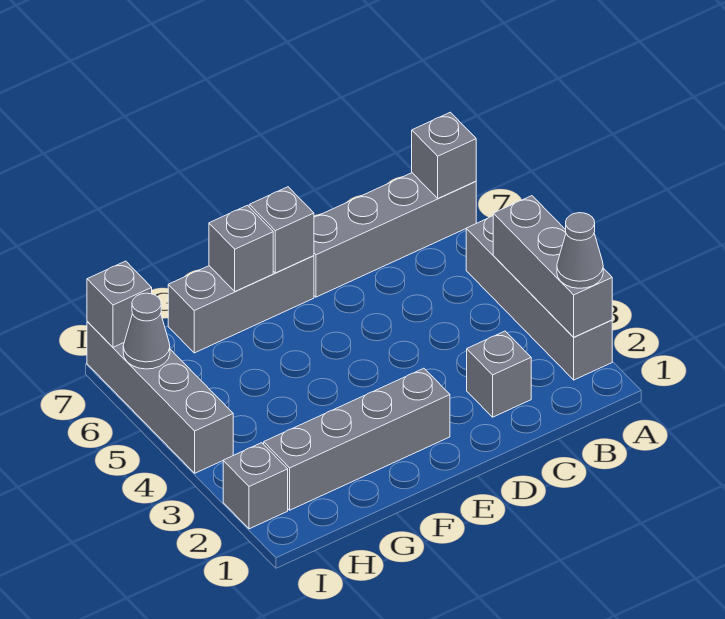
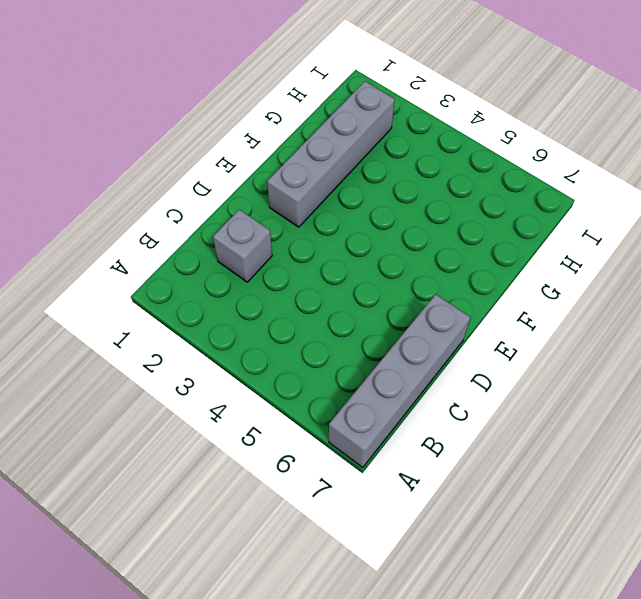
none -> grey brick A2:A5 level 1
none -> grey brick E7:G7 level 1
none -> grey brick I2 level 1

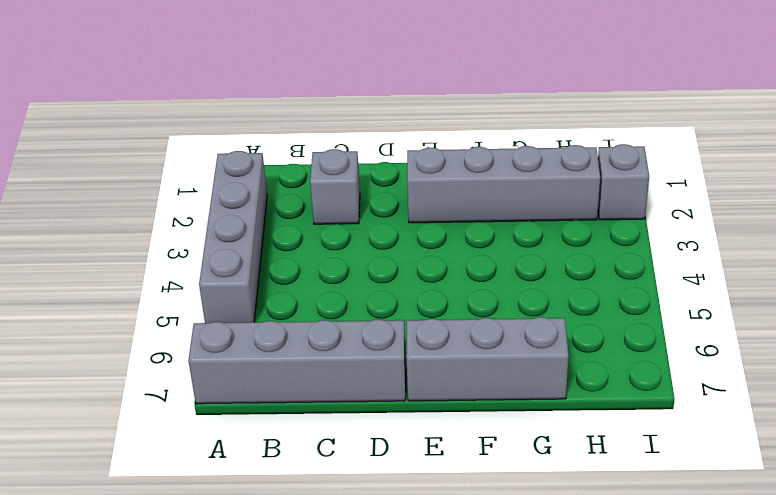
none -> grey brick I4:I7 level 1
none -> grey brick A2:A4 level 2
none -> grey brick A7 level 2

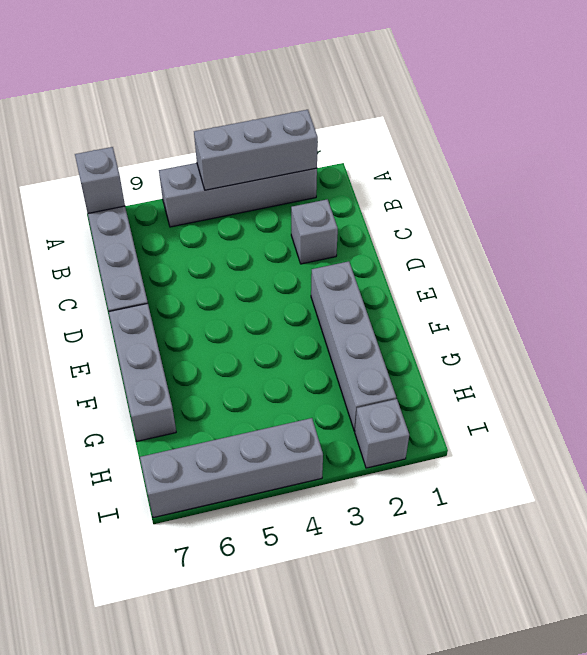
none -> grey brick E7 level 2
none -> grey brick F7 level 2
none -> grey cone I6 level 2

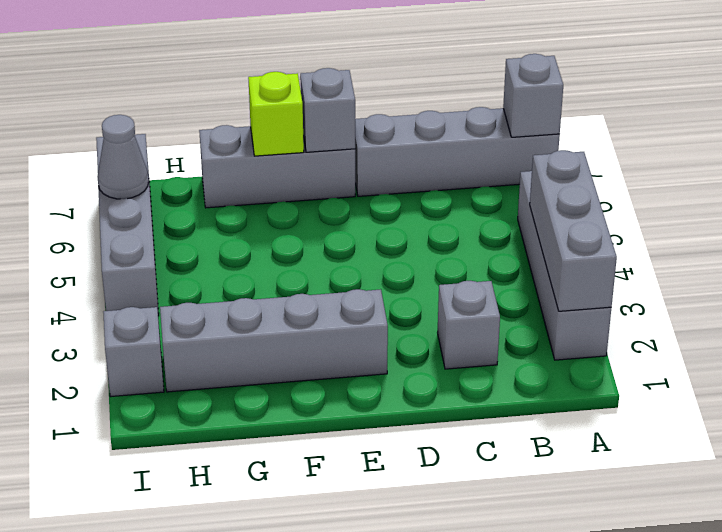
lime brick F7 level 2 -> grey brick F7 level 2
none -> grey brick I7 level 2
none -> grey cone A2 level 3

